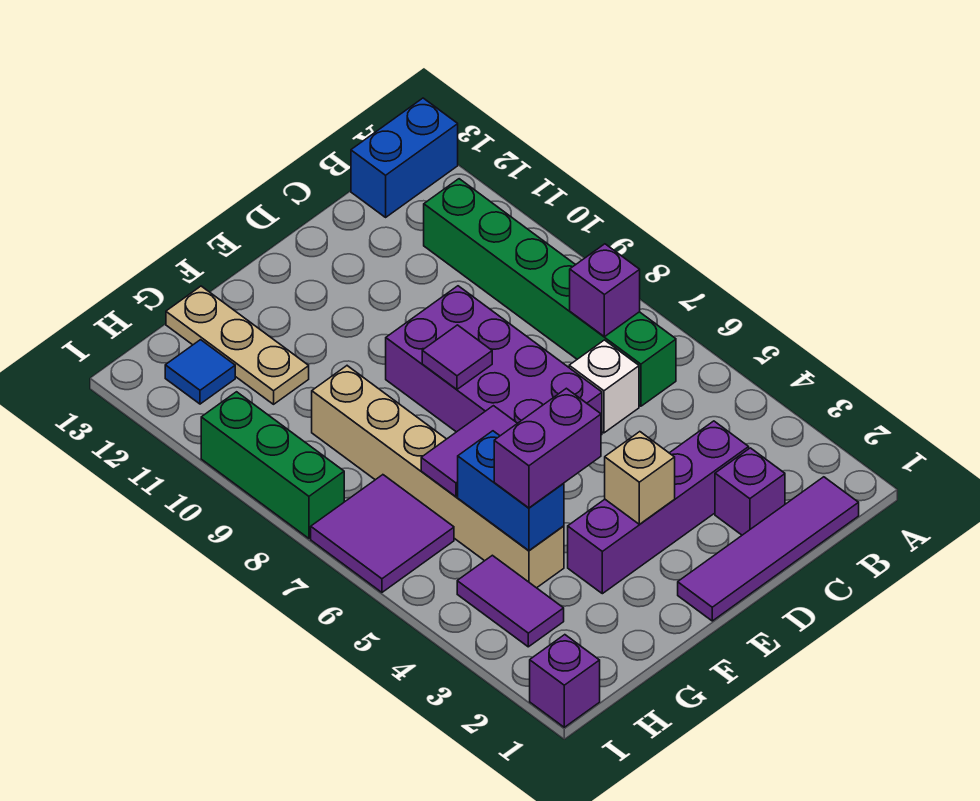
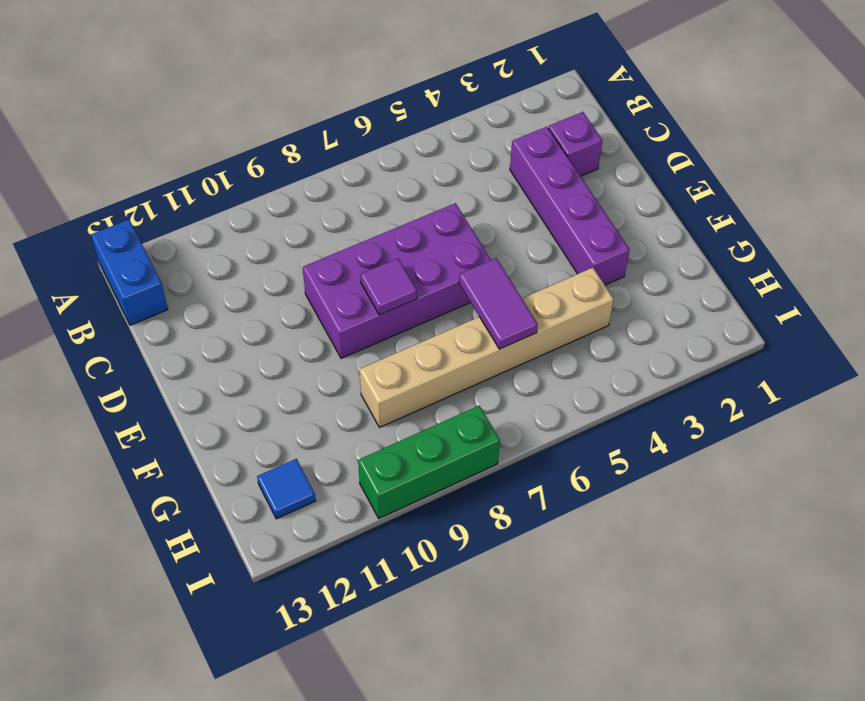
none -> purple tile B1:E1 level 1
none -> green brick B6:B11 level 1
none -> white brick C6 level 1

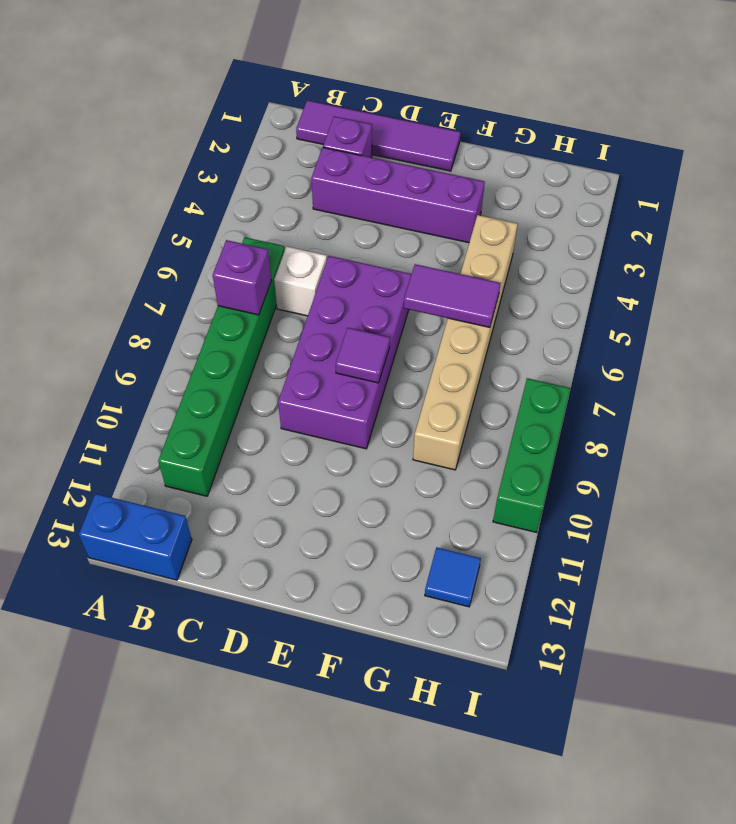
none -> tan plate G11:G13 level 1
none -> purple tile H3:H4 level 1
none -> purple tile H6:I7 level 1

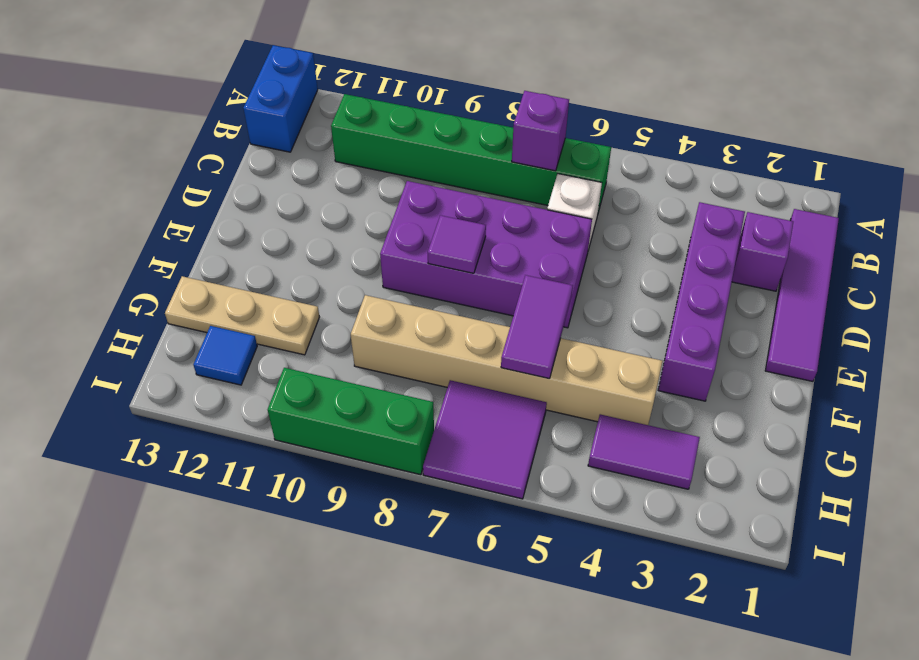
none -> purple brick I1 level 1
none -> tan brick E3 level 2
none -> blue brick G4:G5 level 2

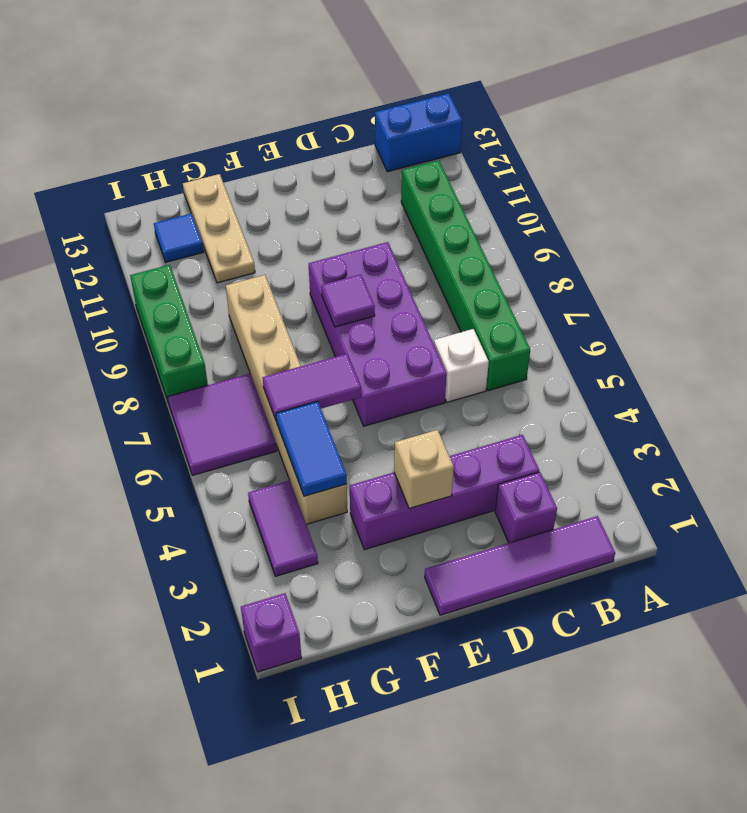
blue tile G4:G5 level 2 -> blue brick G4:G5 level 2
none -> purple brick B7 level 2
none -> purple brick F4:G4 level 3

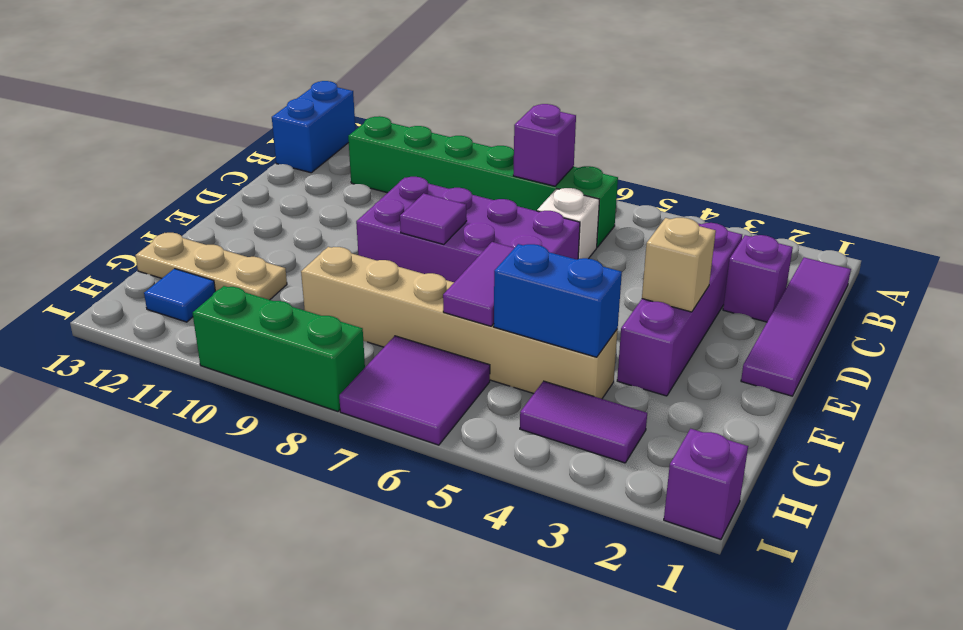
none -> purple brick F4:G4 level 3

